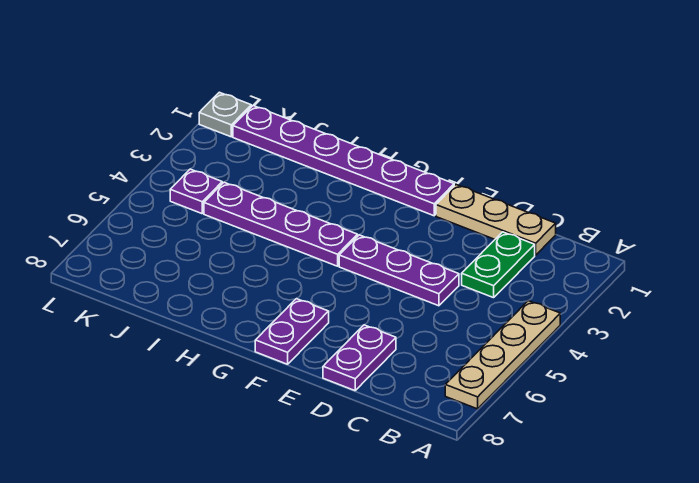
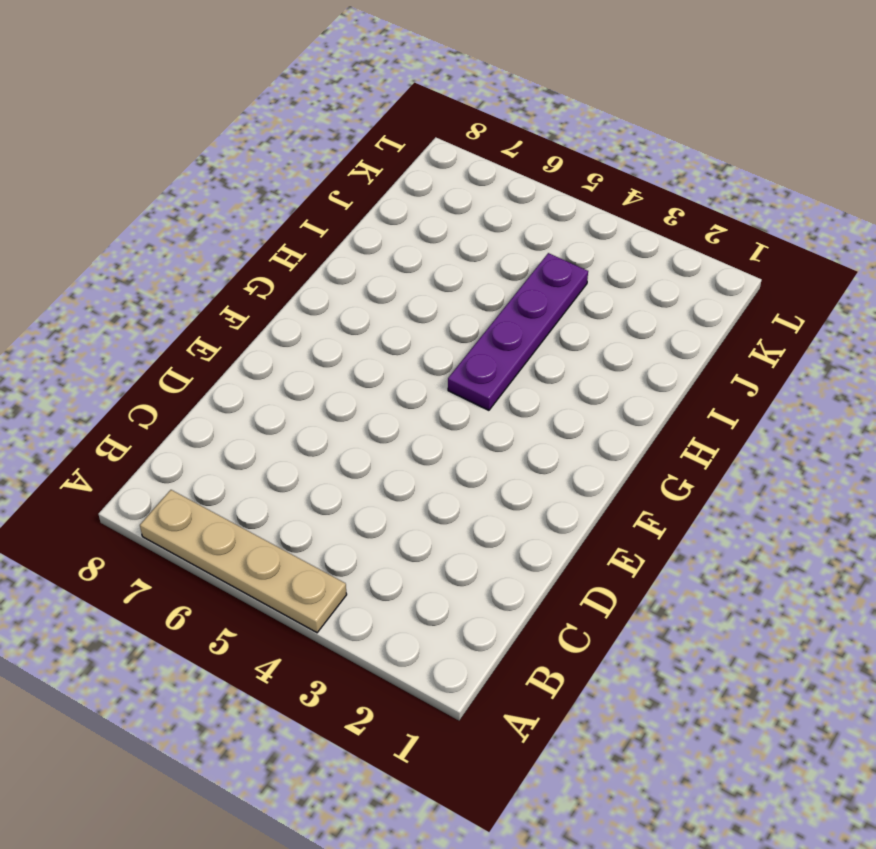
none -> tan plate C1:E1 level 1
none -> green plate C2:C3 level 1

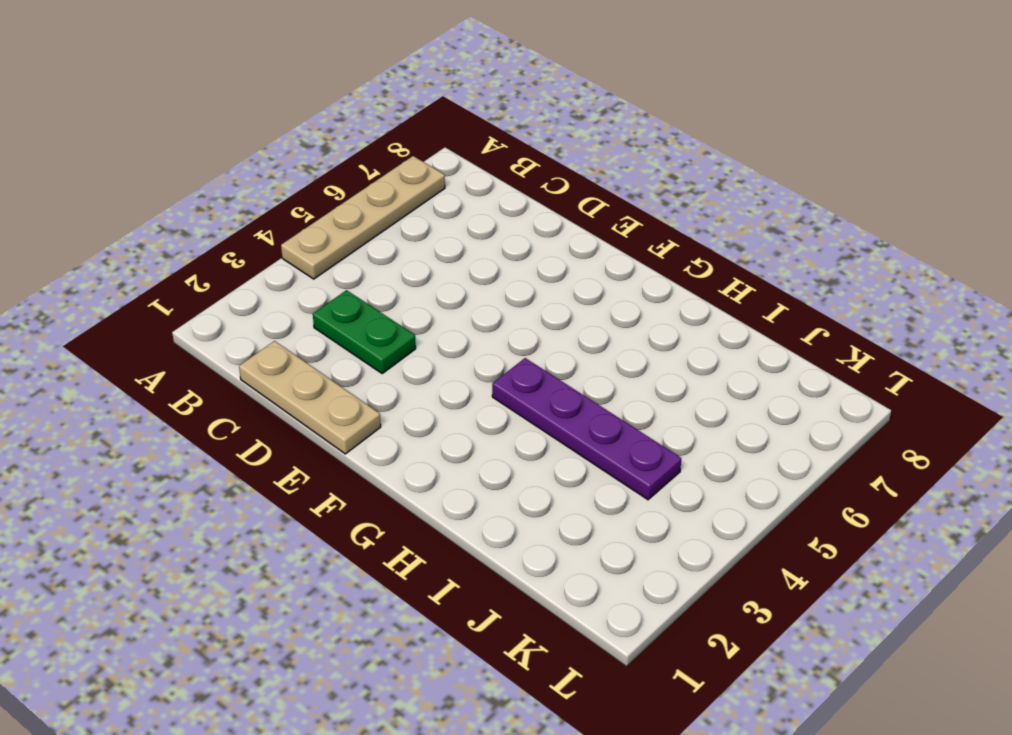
green plate C3:D3 level 1 -> green plate C2:C3 level 1
none -> purple plate D4:F4 level 1
none -> purple plate D7:D8 level 1

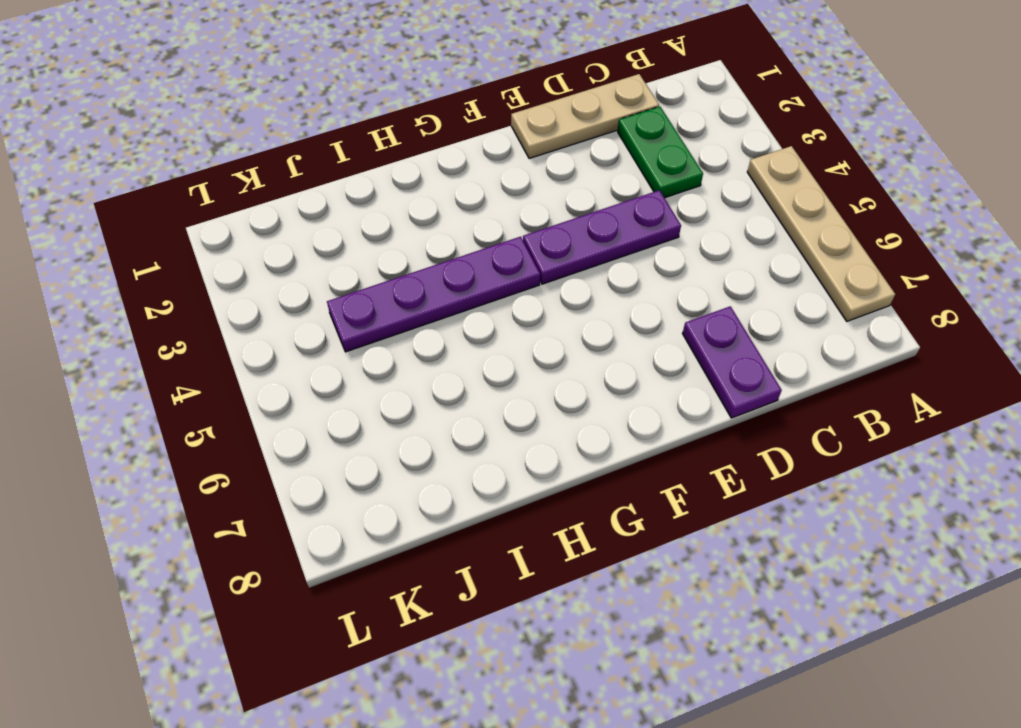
none -> purple plate F1:K1 level 1
none -> purple plate F7:F8 level 1

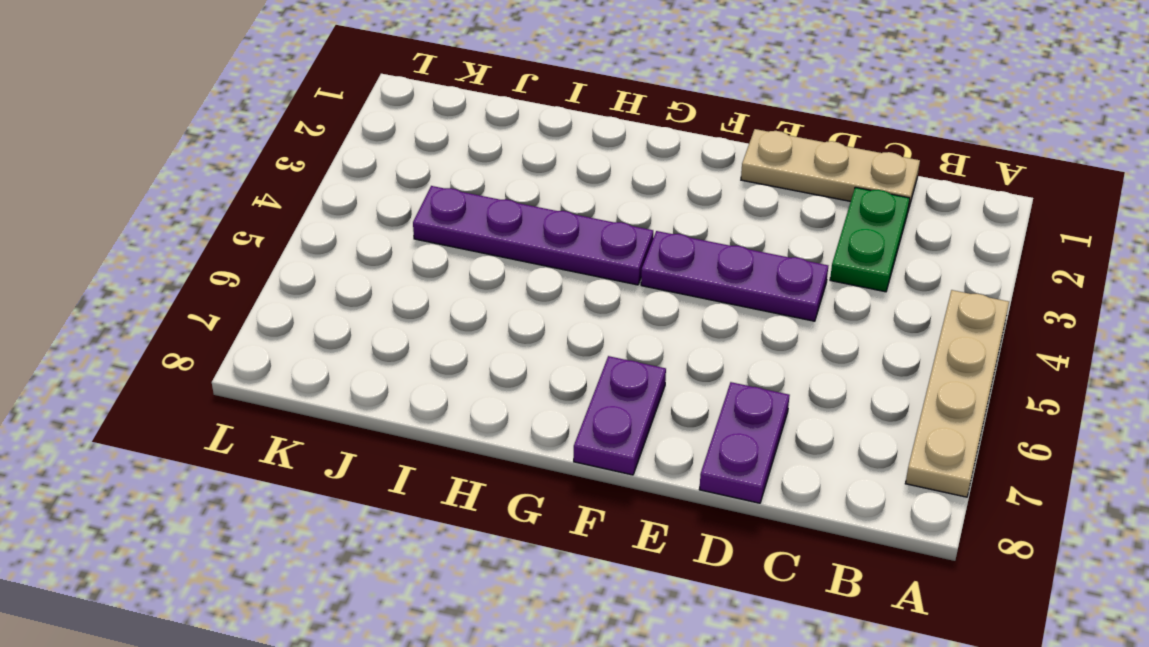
none -> purple plate F1:K1 level 1
none -> purple plate K4 level 1

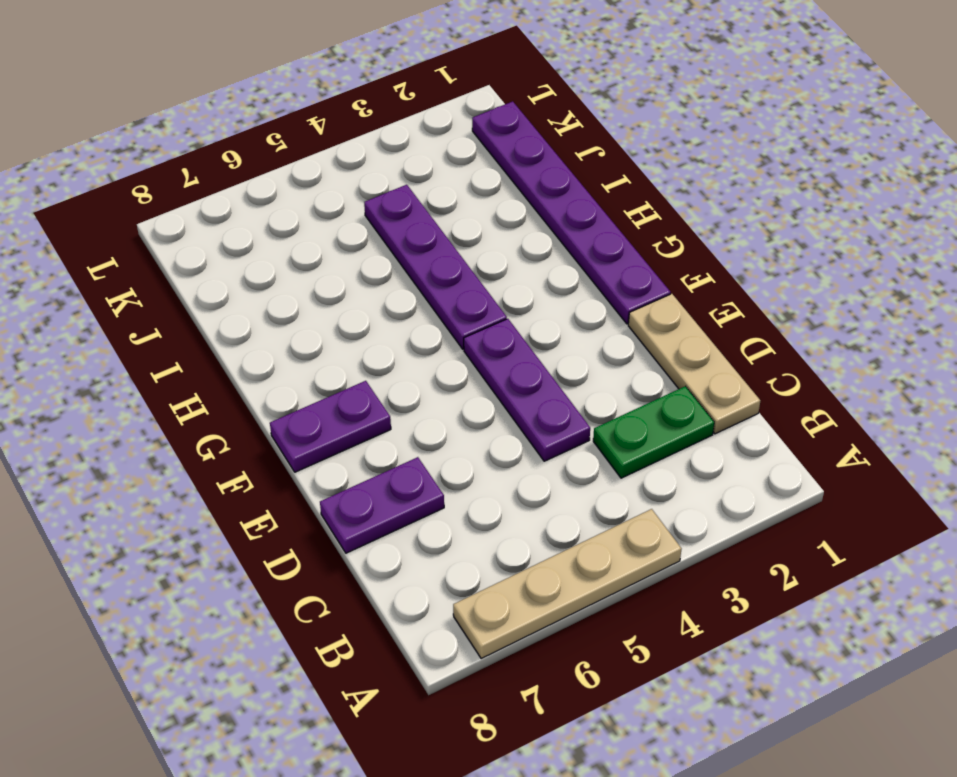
none -> purple plate K4 level 1
none -> grey plate L1 level 1

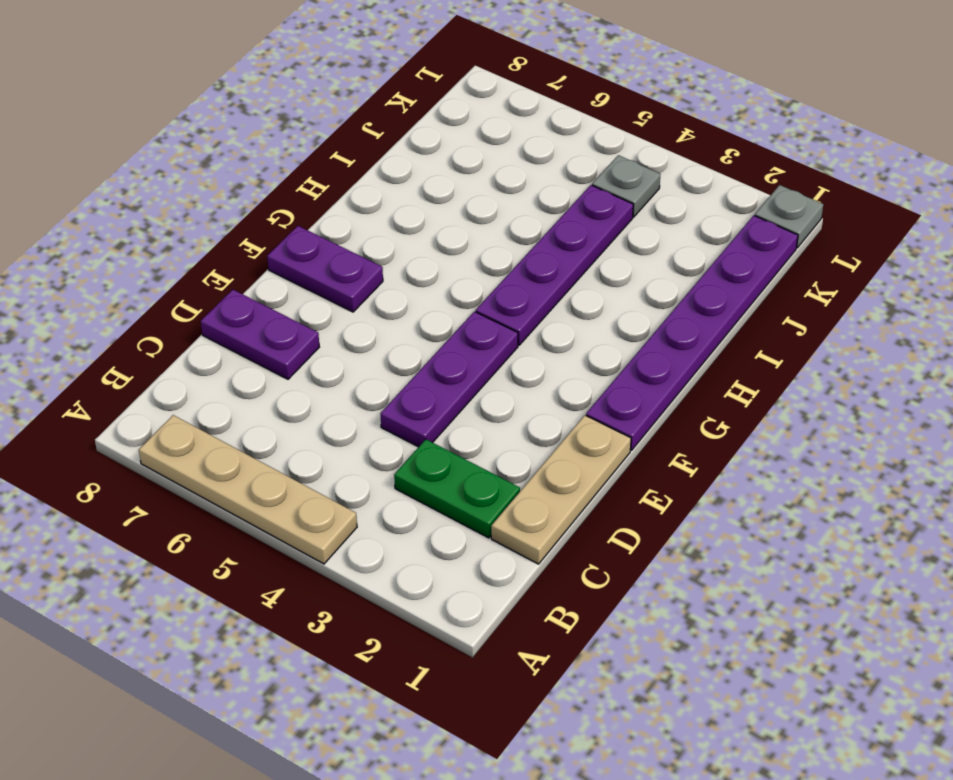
grey plate K4 level 1 -> purple plate K4 level 1

